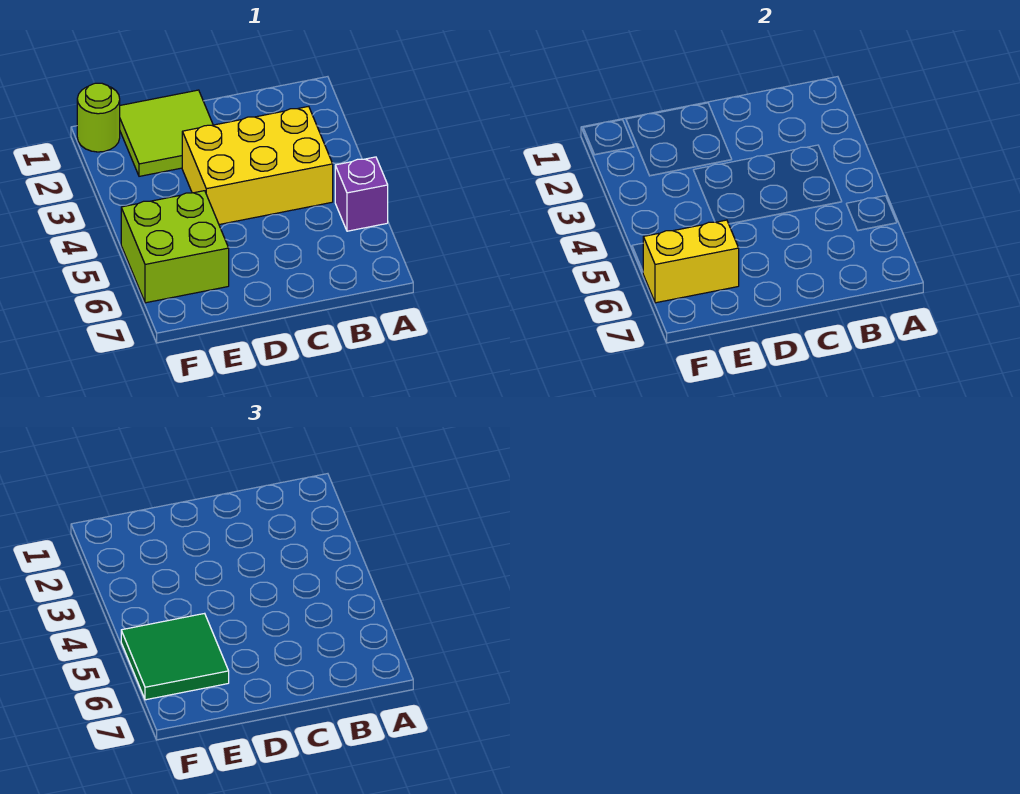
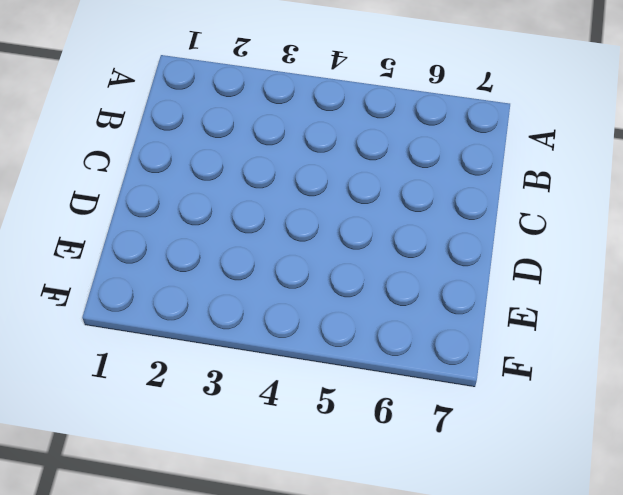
none -> purple brick A5 level 1
none -> yellow brick B3:D4 level 1

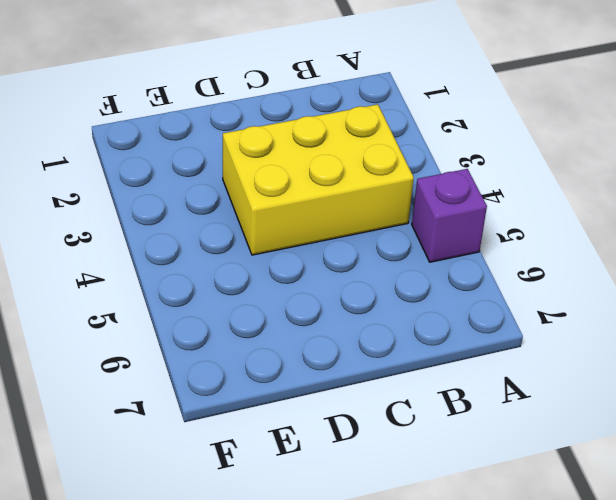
none -> lime tile D1:E2 level 1
none -> lime brick E5:F6 level 1

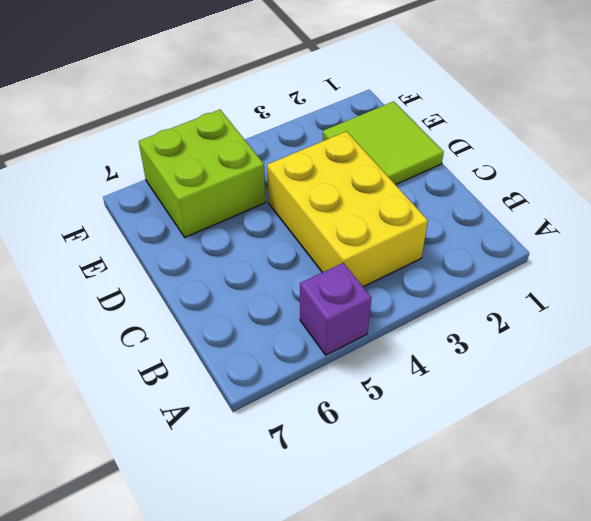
none -> lime round brick F1 level 1
none -> yellow brick E6:F6 level 2

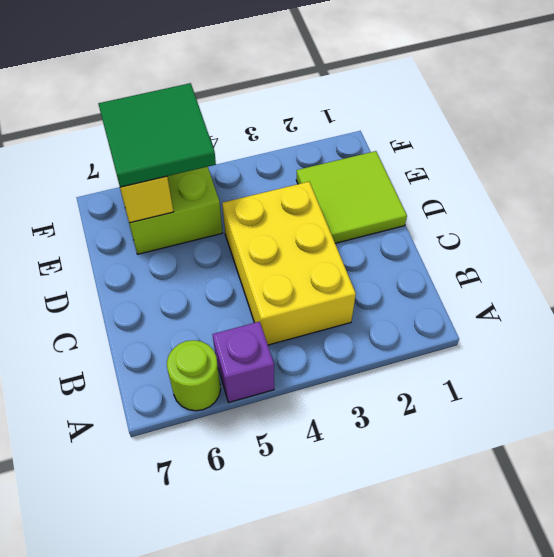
lime round brick A6 level 1 -> lime round brick F1 level 1

